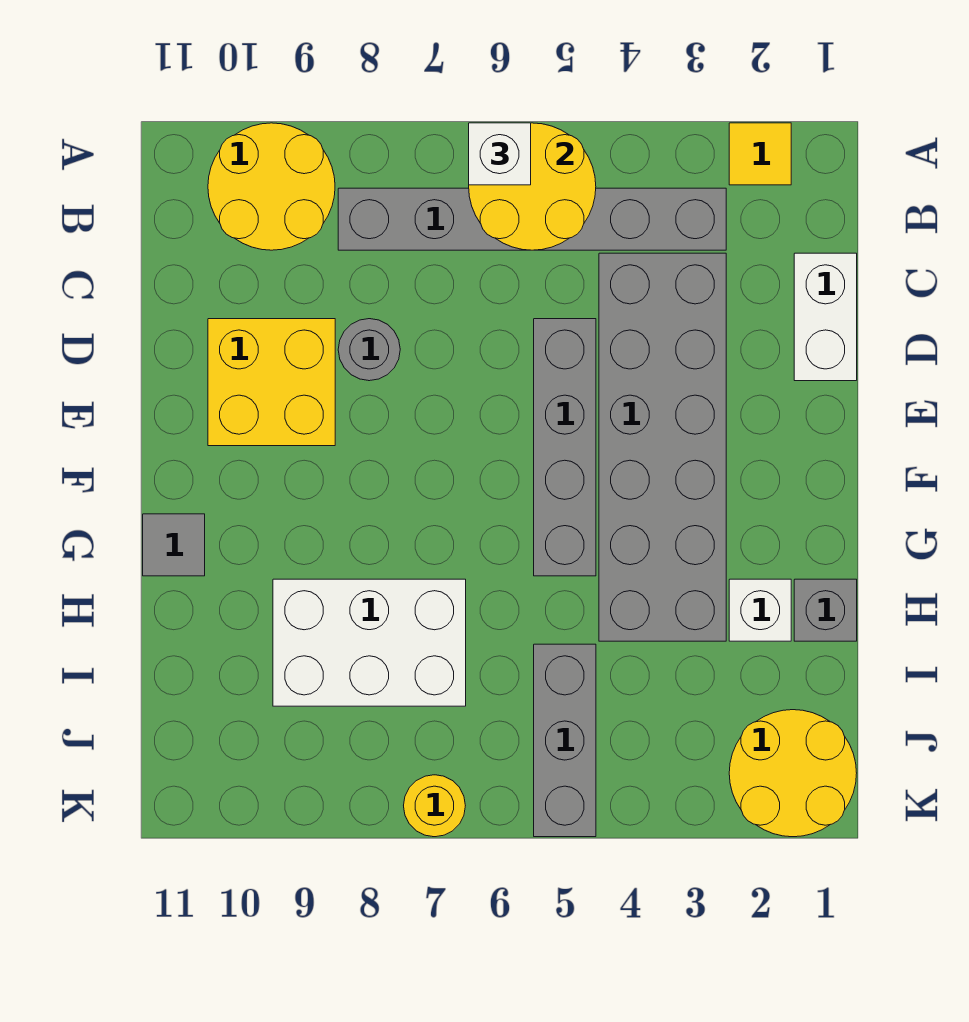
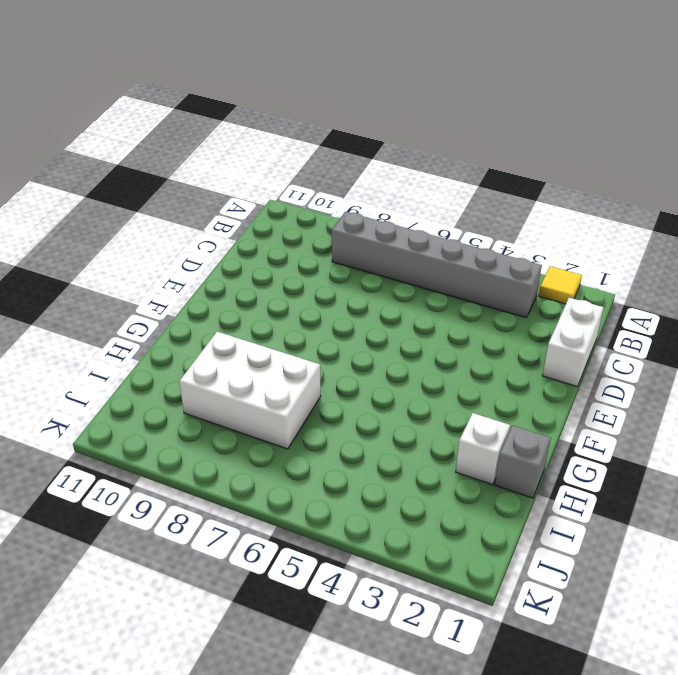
none -> yellow round brick A9:B10 level 1
none -> grey brick C3:H4 level 1
none -> grey brick D5:G5 level 1

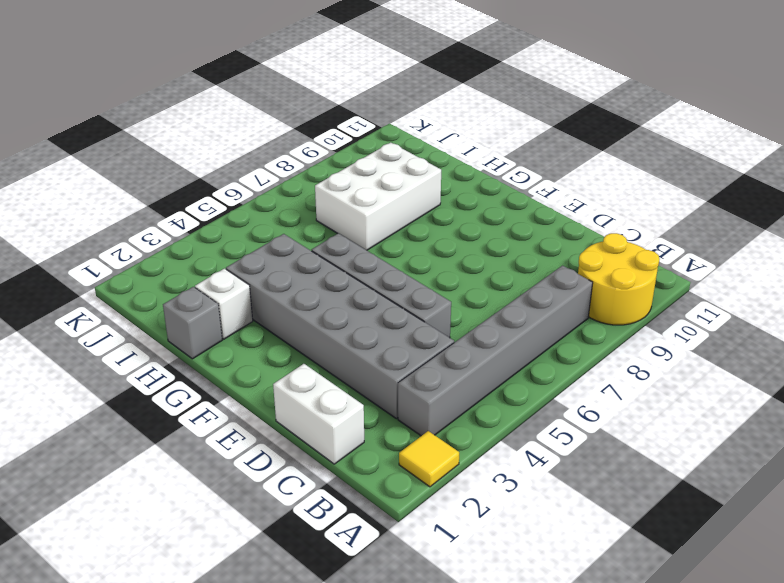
none -> grey round brick D8 level 1
none -> yellow brick D9:E10 level 1
none -> grey tile G11 level 1

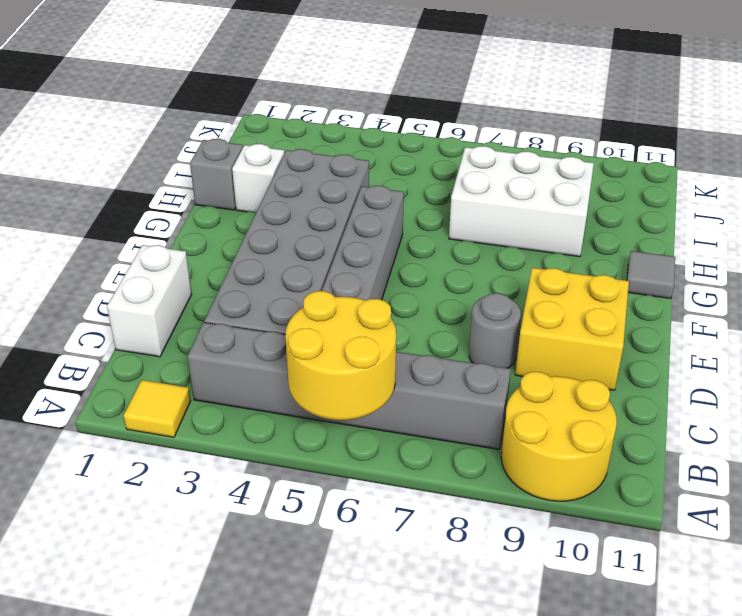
none -> grey brick I5:K5 level 1
none -> yellow round brick J1:K2 level 1
none -> yellow round brick K7 level 1

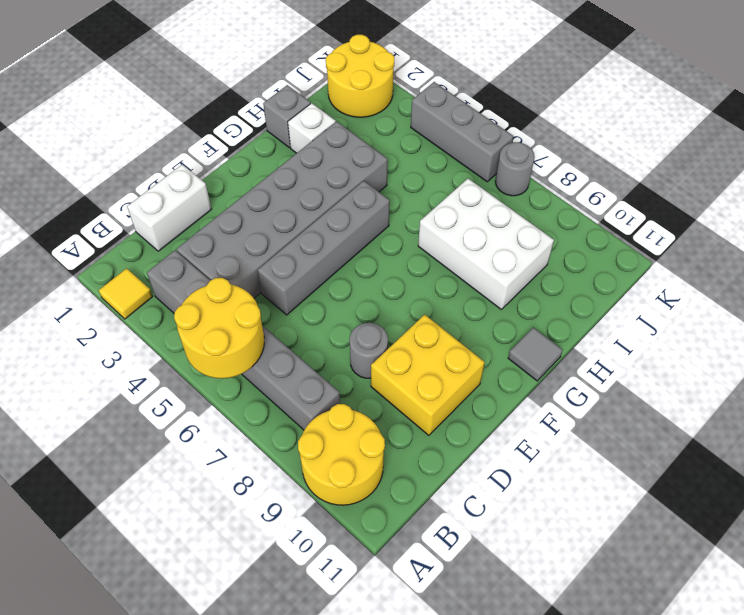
grey brick K4:K6 level 1 -> grey brick I5:K5 level 1
grey round brick K7 level 1 -> yellow round brick K7 level 1
none -> white brick A6 level 3

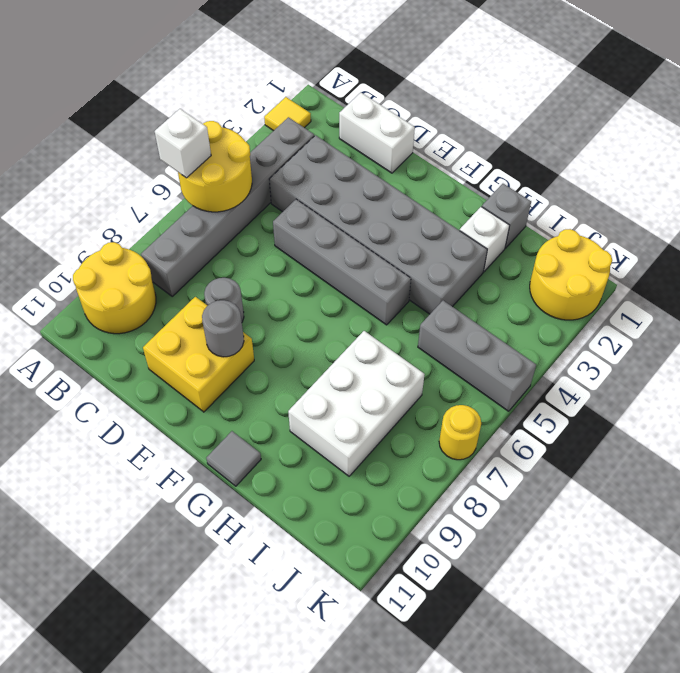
grey round brick E9 level 2 -> none

